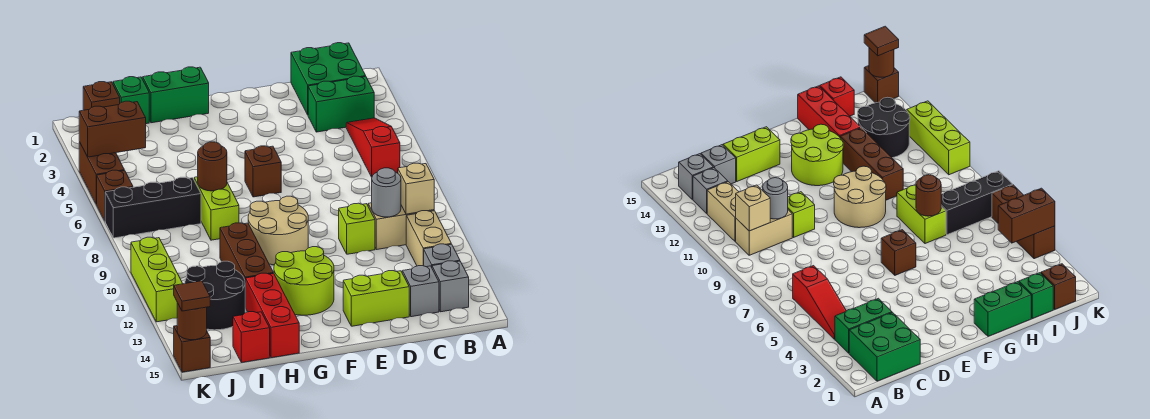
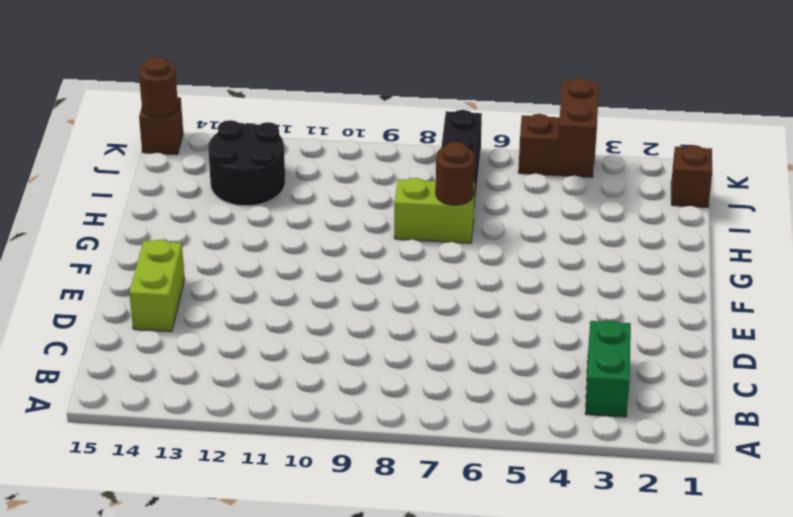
none -> green brick B1:C2 level 1
none -> red slope B4:B6 level 1 top 6
none -> tan brick B10:C10 level 1
none -> tan brick B11:B12 level 1

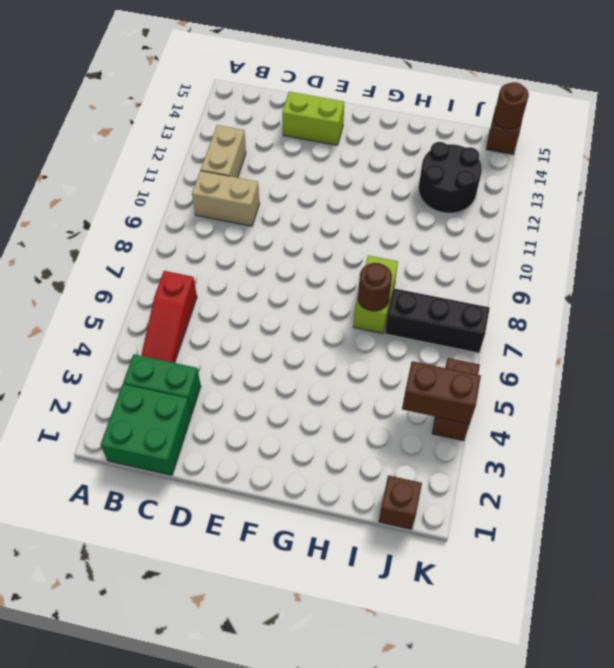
none -> grey brick B13 level 1
none -> grey brick B14 level 1
none -> grey brick C14 level 1
none -> lime brick D10 level 1

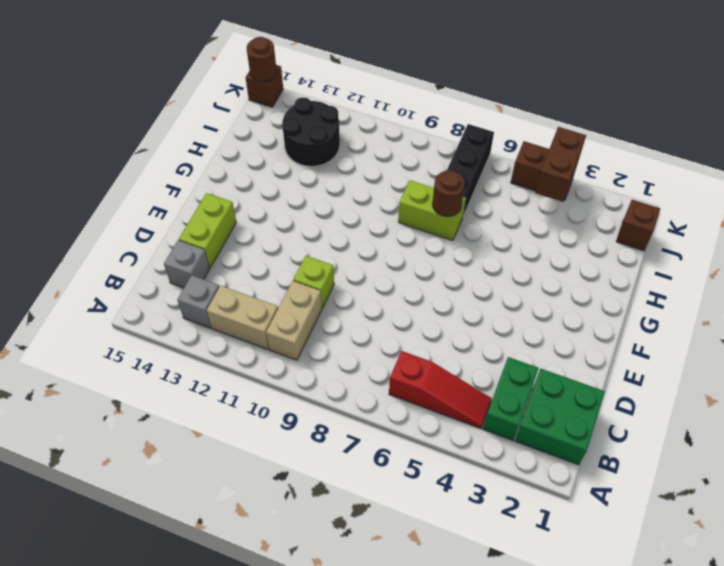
none -> grey brick B14 level 1
none -> brown brick F6 level 1
none -> tan round brick F9:G10 level 1
none -> lime round brick F12:G13 level 1

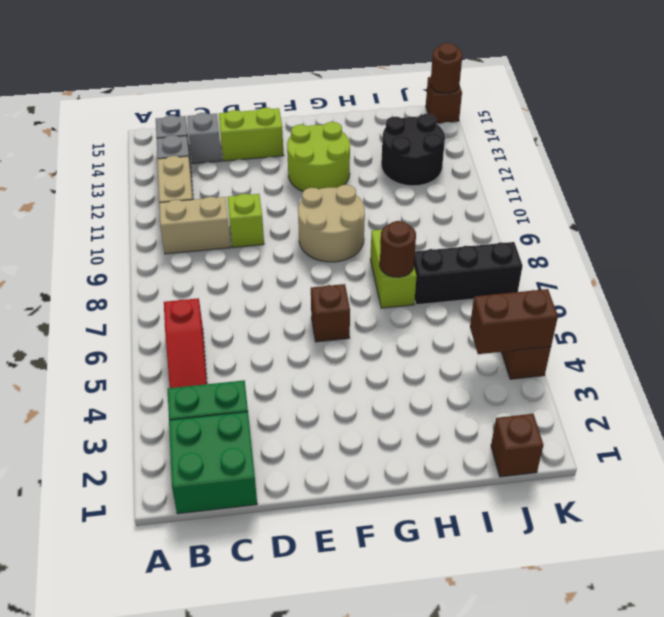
none -> green brick G1:H1 level 1
none -> brown brick H10:H12 level 1
none -> red brick H13:H15 level 1
none -> green brick I1 level 1

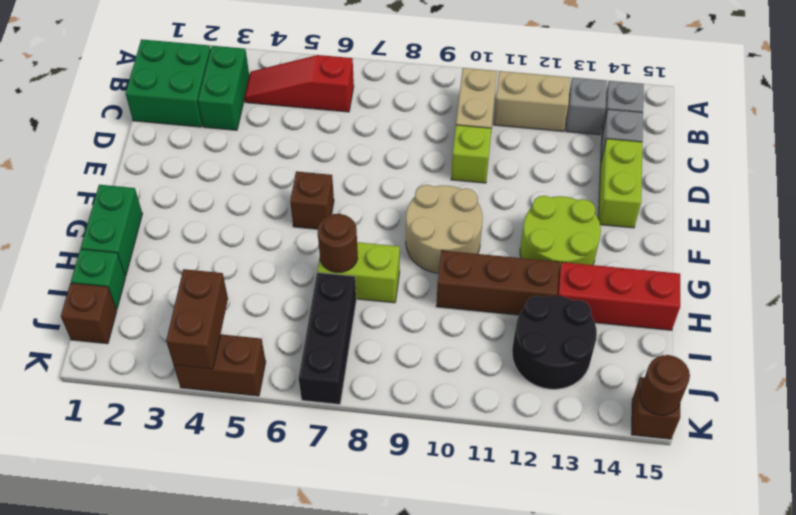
none -> red brick I15 level 1
none -> brown brick K6 level 1
none -> lime brick K10:K12 level 1
none -> tan brick B10 level 2

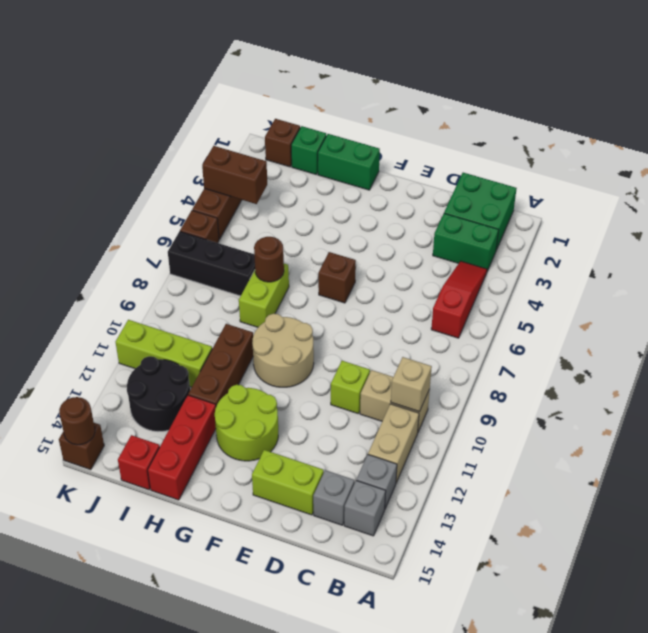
lime brick I11:K11 level 1 -> lime brick K10:K12 level 1
none -> grey round brick C10 level 2
none -> brown tile K15 level 3

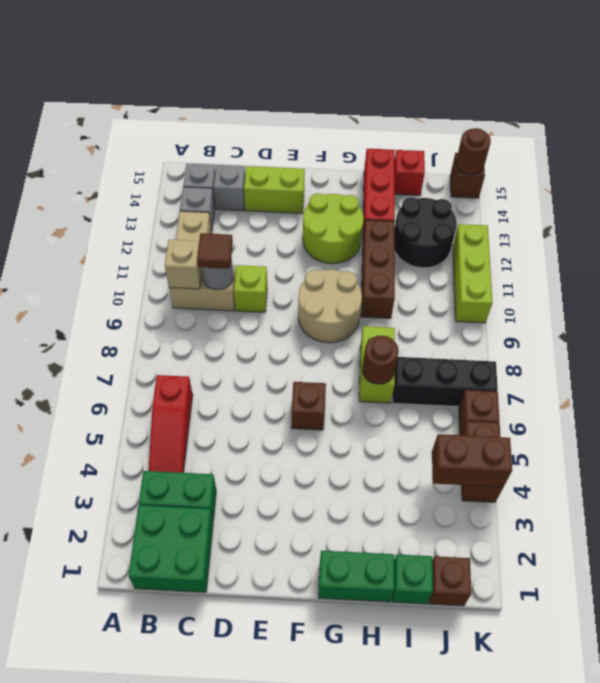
brown tile C10 level 3 -> brown tile K15 level 3

